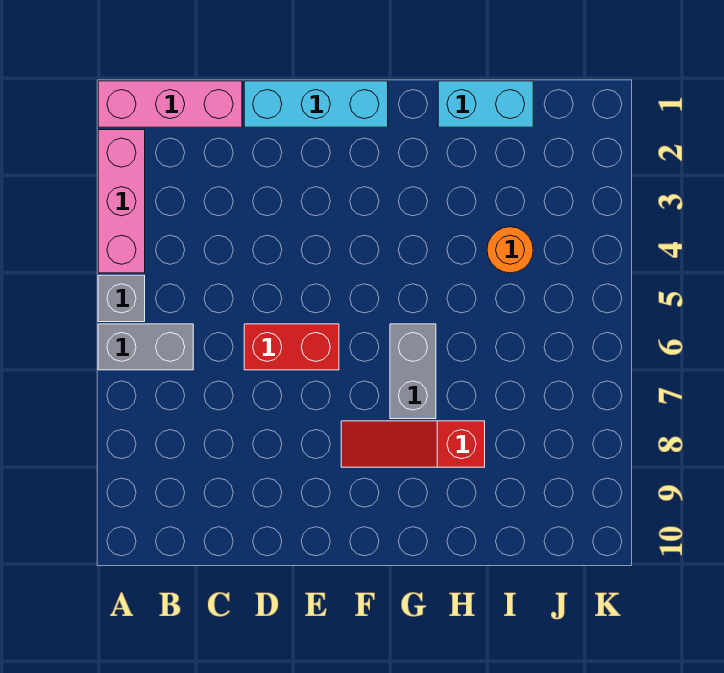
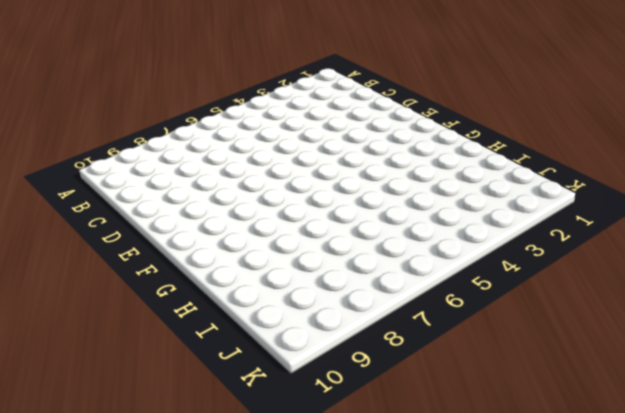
none -> pink brick A1:C1 level 1
none -> pink brick A2:A4 level 1

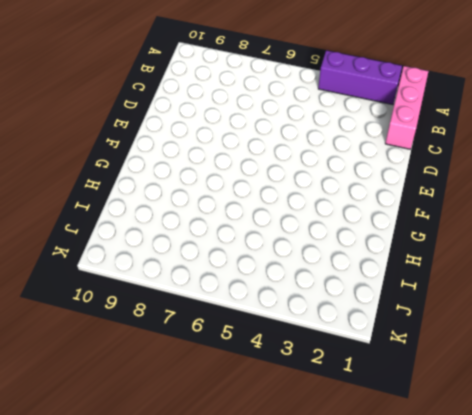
purple brick A2:A4 level 1 -> pink brick A2:A4 level 1
none -> grey brick A5 level 1
none -> grey brick A6:B6 level 1

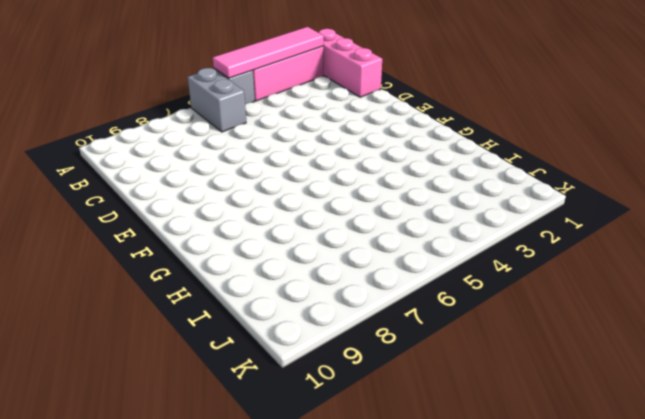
pink tile A2:A5 level 2 -> none
none -> cyan brick D1:F1 level 1
none -> red brick D6:E6 level 1

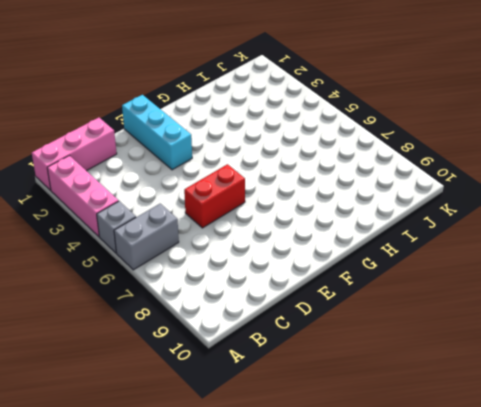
cyan brick E1:E3 level 1 -> cyan brick D1:F1 level 1
none -> red slope F8:H8 level 1 top H
none -> grey brick G6:G7 level 1

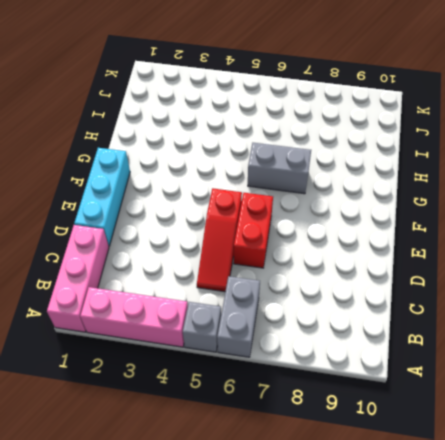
red slope C5:E5 level 1 top E -> red slope F8:H8 level 1 top H
none -> cyan brick H1:I1 level 1
none -> orange round brick I4 level 1

